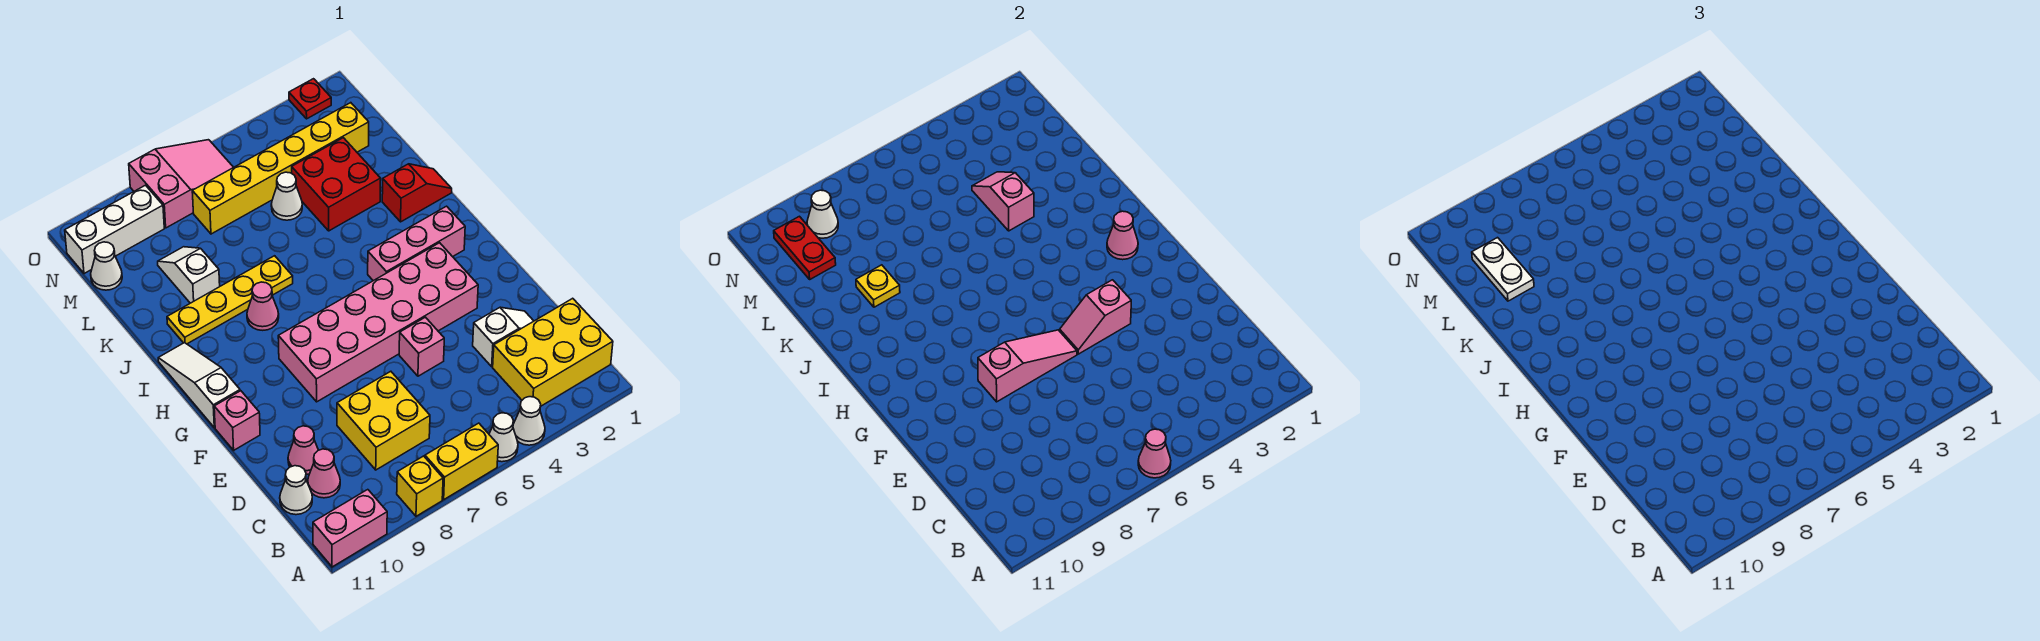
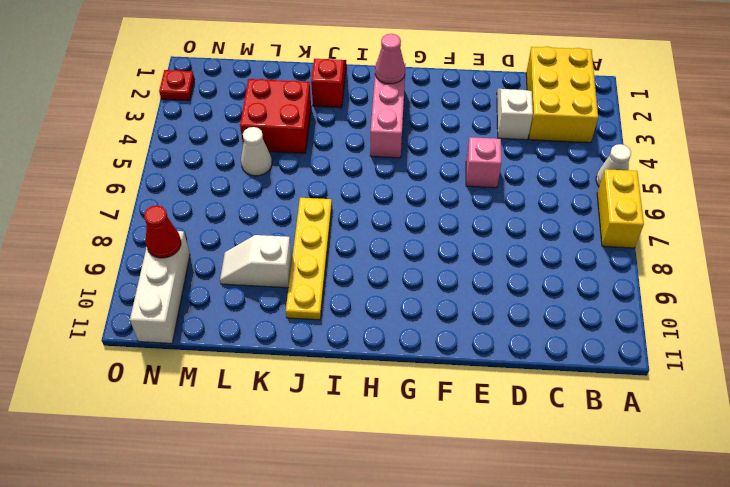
red cone N9 level 2 -> white cone N9 level 2
none -> white cone A4 level 1
none -> yellow brick A8 level 1
none -> pink brick A10:A11 level 1
none -> yellow brick C7:D8 level 1

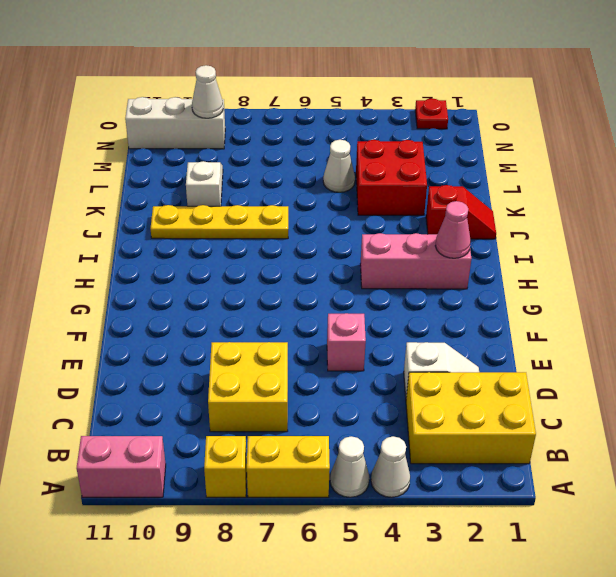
none -> pink cone C10 level 1
none -> white cone C11 level 1
none -> pink cone D10 level 1
none -> pink brick F3:G8 level 1

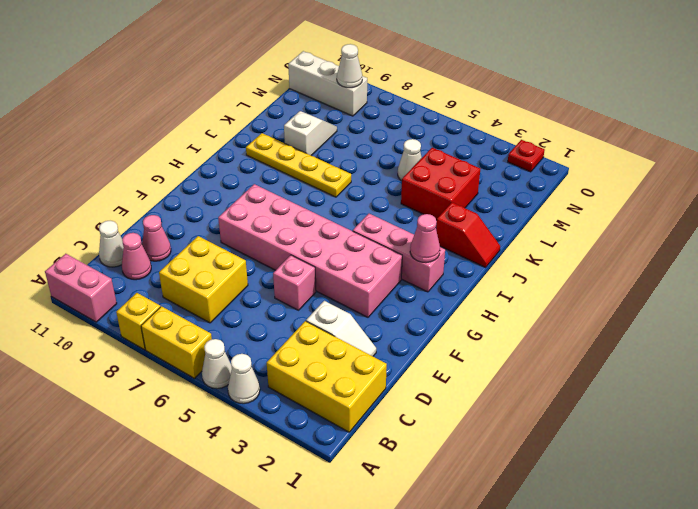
none -> pink brick F11 level 1
none -> white slope G11:I11 level 1 top G
none -> pink cone I8 level 1
none -> yellow brick M2:M7 level 1

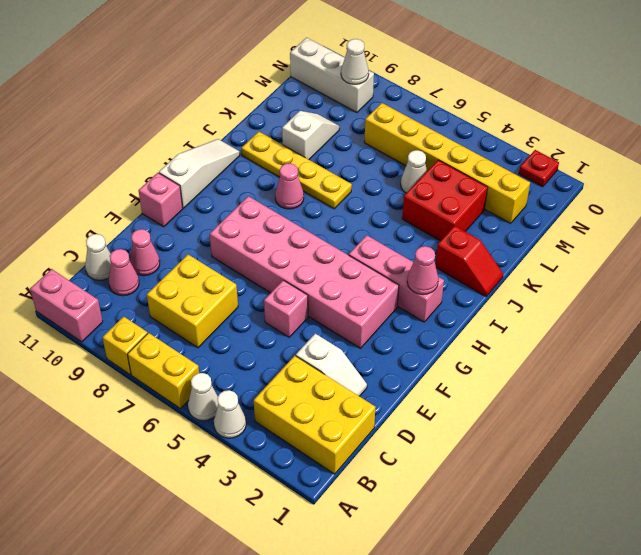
none -> white cone M11 level 1
none -> pink slope N6:O8 level 1 top 8
none -> pink cone A6 level 2
none -> pink slope F4:F5 level 2 top 4

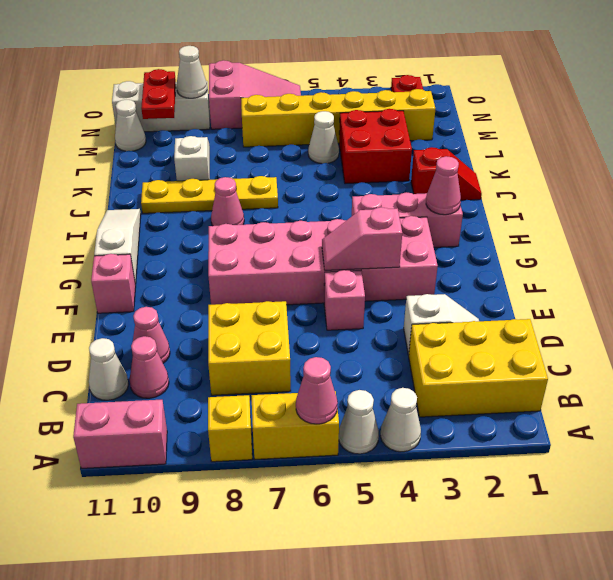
none -> pink slope F6:F8 level 2 top 8
none -> pink slope K4:L4 level 2 top K
none -> yellow plate K9 level 2
none -> white plate L10:M10 level 3

